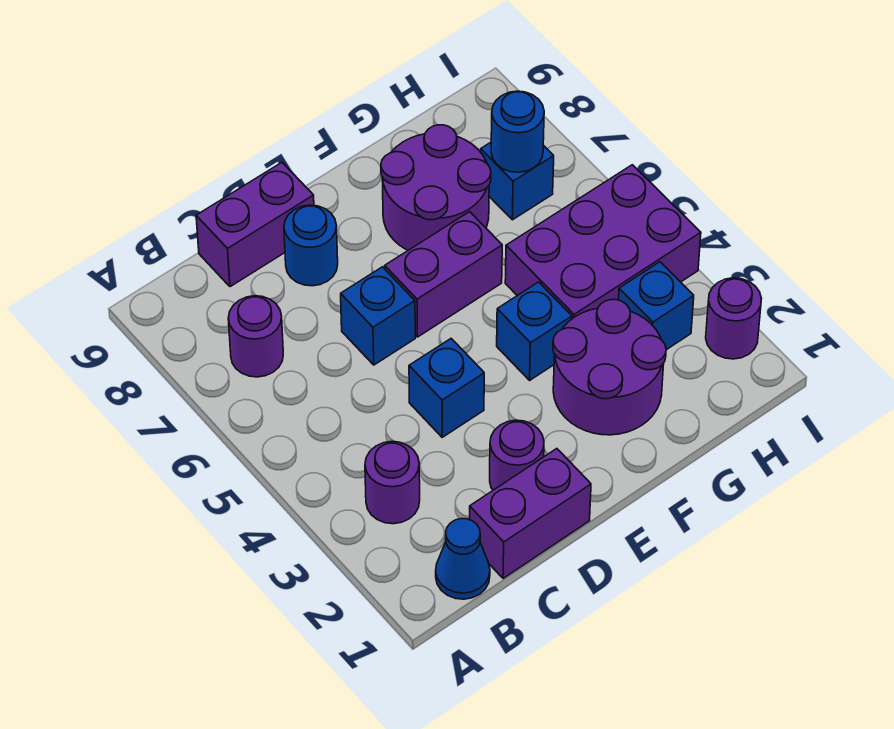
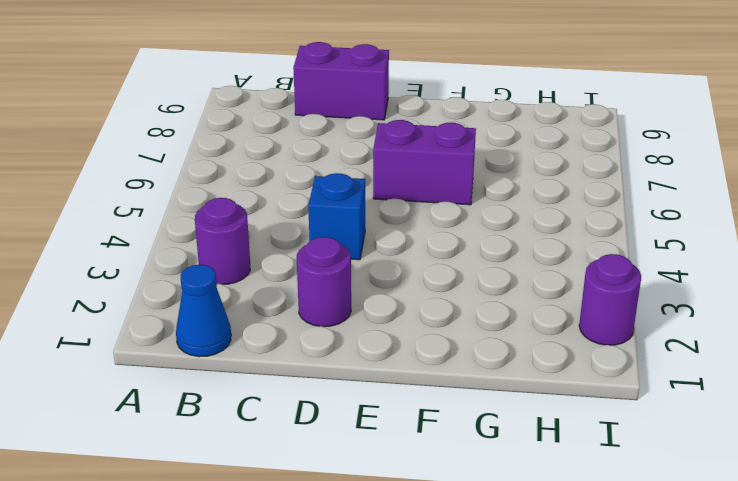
none -> purple round brick B7 level 1
none -> purple brick C1:D1 level 1
none -> blue brick D6 level 1

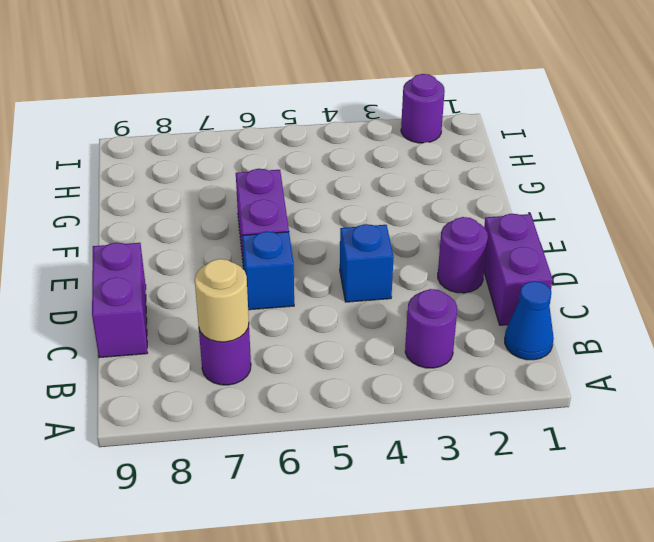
tan round brick B7 level 2 -> none
none -> blue round brick D8 level 1
none -> purple round brick F2:G3 level 1
none -> blue brick F4 level 1

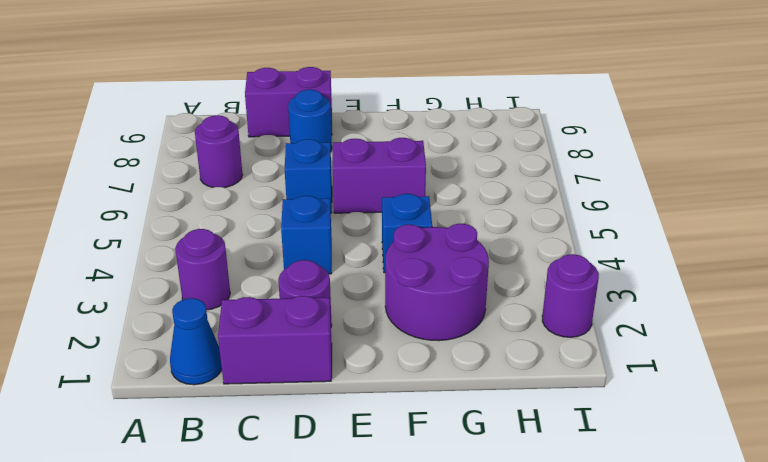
none -> purple round brick F7:G8 level 1
none -> purple brick G4:I5 level 1
none -> blue brick H3 level 1

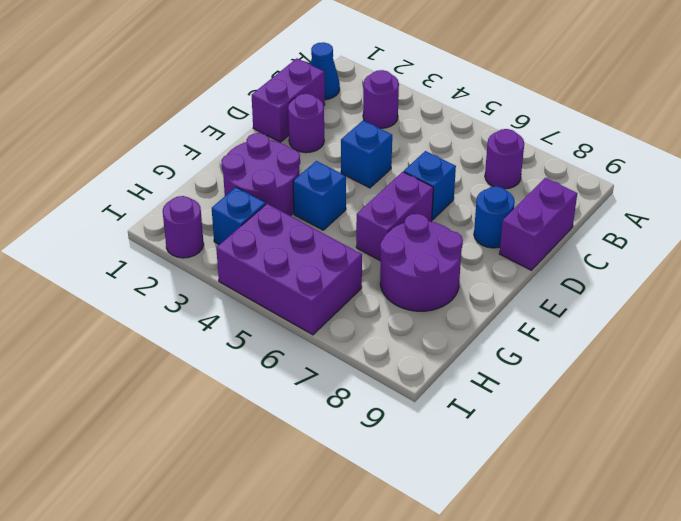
purple brick H4:I6 level 1 -> purple brick G4:I5 level 1
none -> blue brick H7 level 1
none -> blue round brick H7 level 2

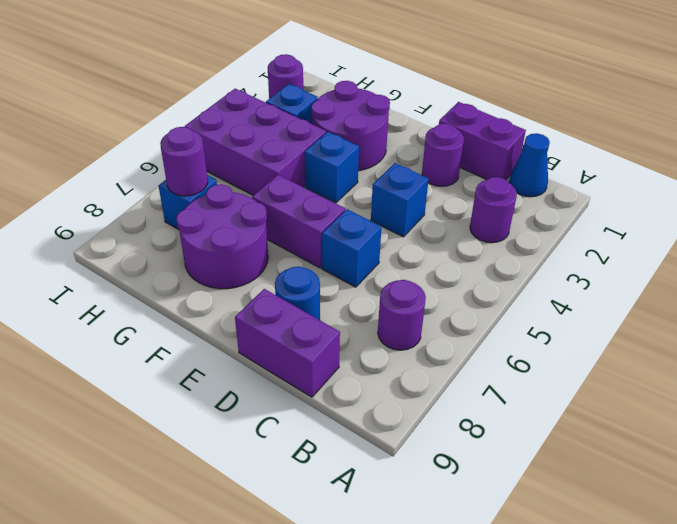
purple round brick H7 level 2 -> blue round brick H7 level 2

